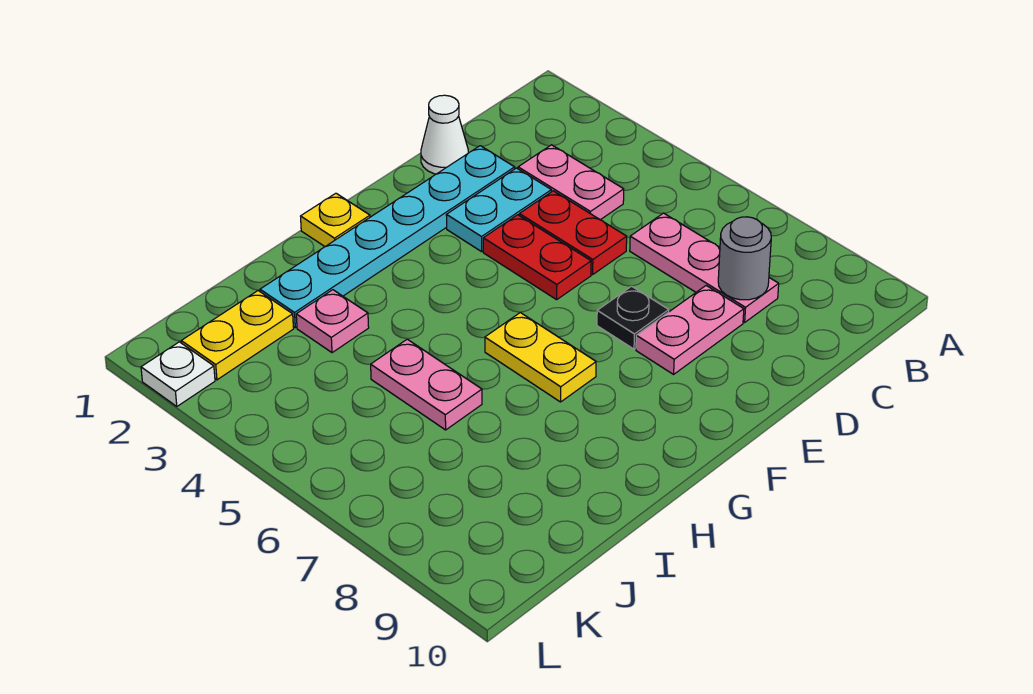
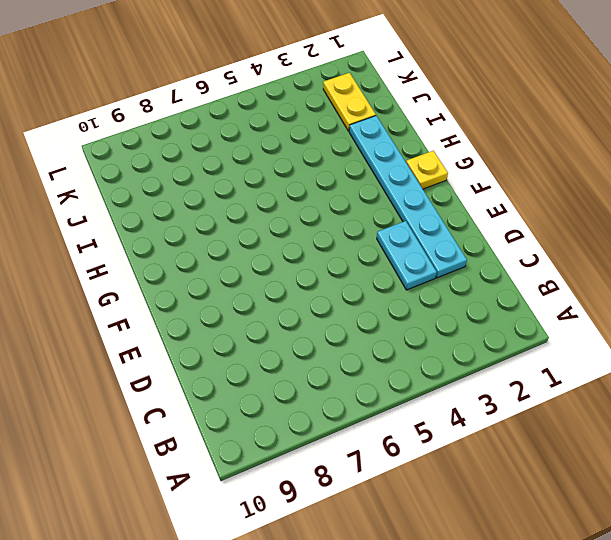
none -> pink plate C3:C4 level 1
none -> pink plate C6:C8 level 1
none -> white cone D1 level 1

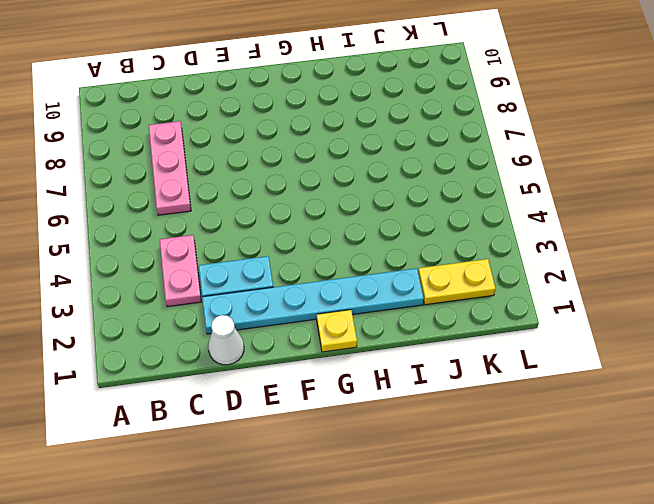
none -> red plate D4:D5 level 1
none -> pink plate D8:E8 level 1
none -> red plate E4:E5 level 1

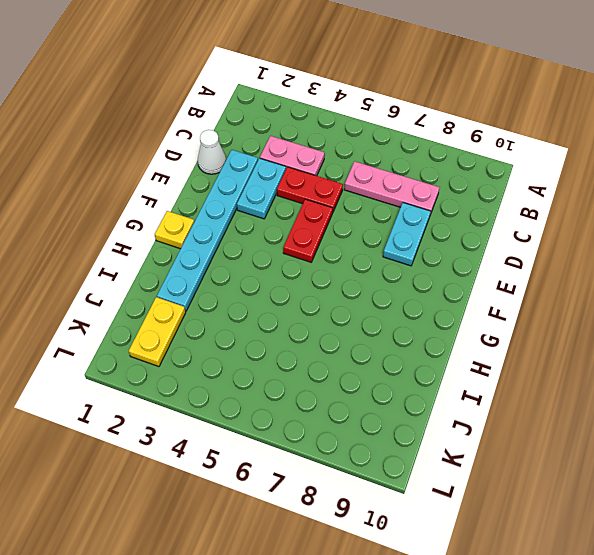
cyan plate D8:E8 level 1 -> pink plate D8:E8 level 1
red plate E5:F5 level 1 -> red plate E4:E5 level 1
none -> black plate E7 level 1
none -> yellow plate G6:G7 level 1
none -> pink plate I3 level 1

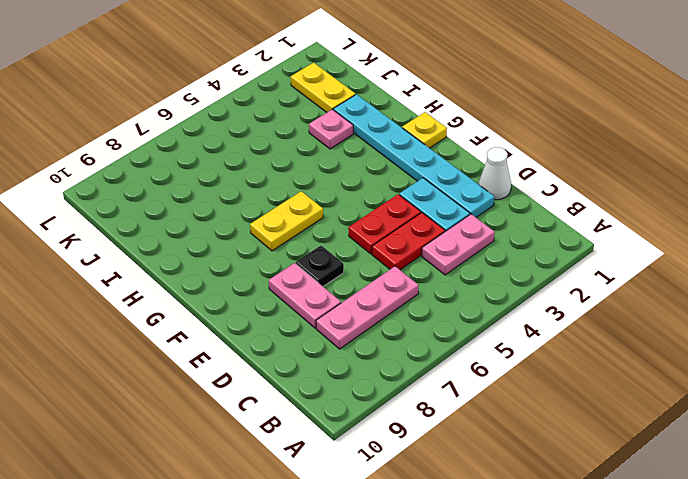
none -> pink plate I5:I6 level 1
none -> white plate L2 level 1
none -> grey round brick C8 level 2

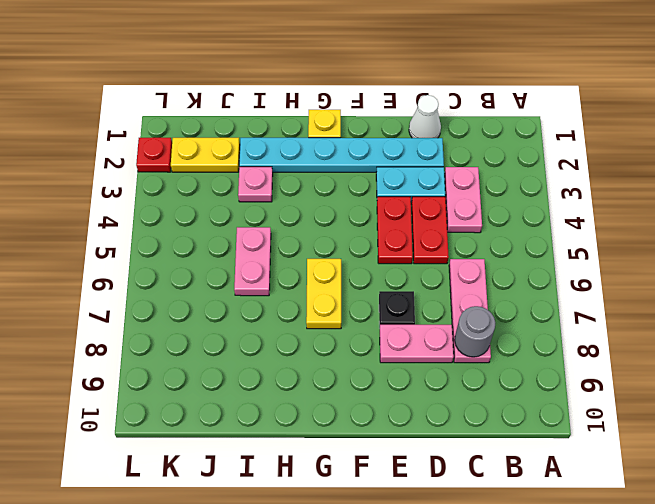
red plate L2 level 1 -> white plate L2 level 1

